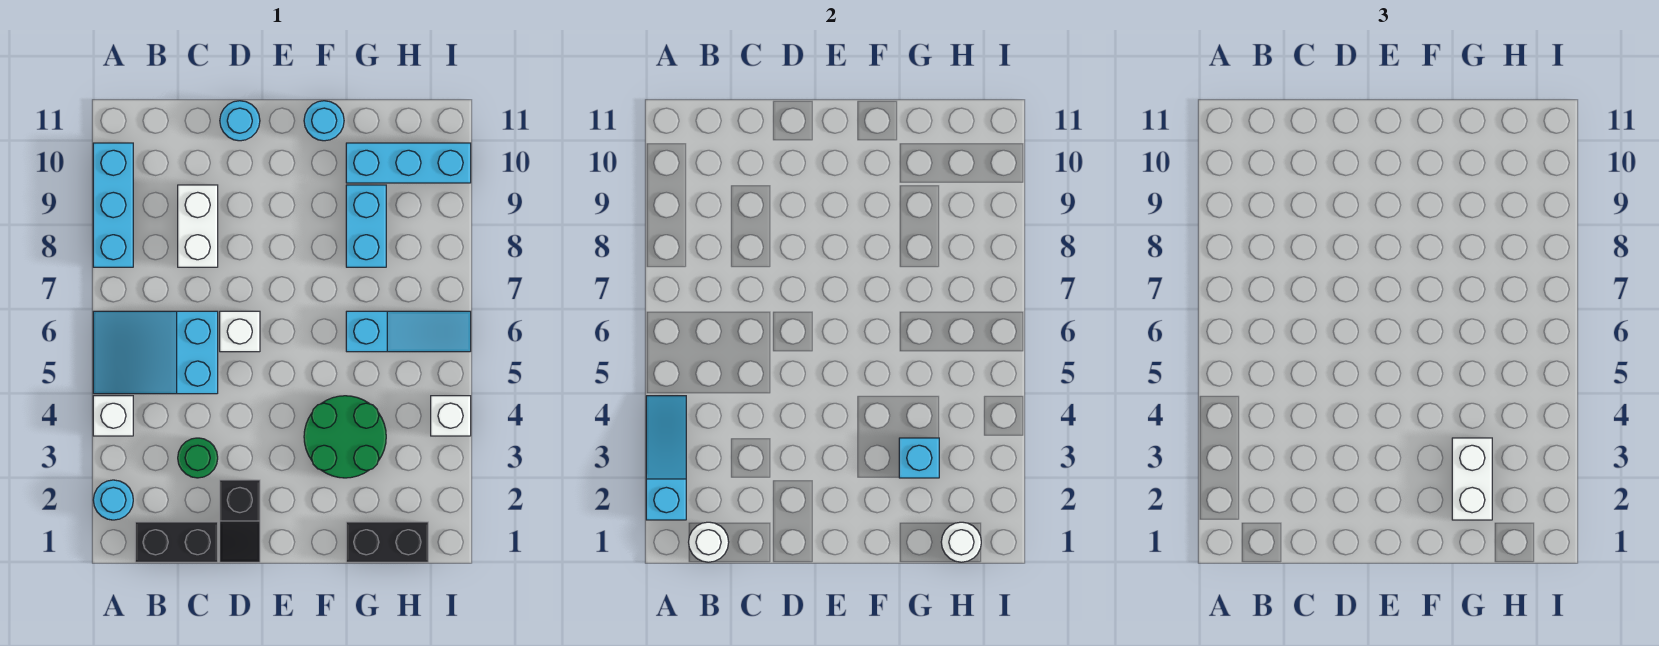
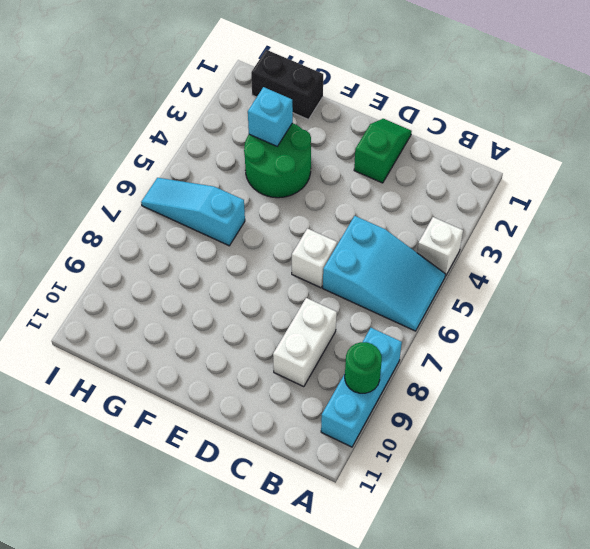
green round brick A9 level 2 -> green round brick C3 level 1
green slope D1:D2 level 1 top 2 -> black slope D1:D2 level 1 top 2
none -> cyan round brick A2 level 1
none -> black brick B1:C1 level 1
none -> cyan round brick D11 level 1

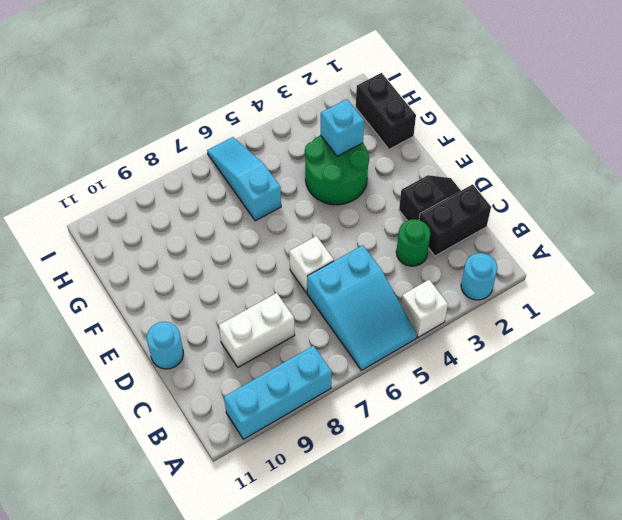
black brick C1:C2 level 1 -> black brick B1:C1 level 1
none -> cyan round brick F11 level 1
none -> cyan brick G8:G9 level 1
none -> cyan brick G10:I10 level 1

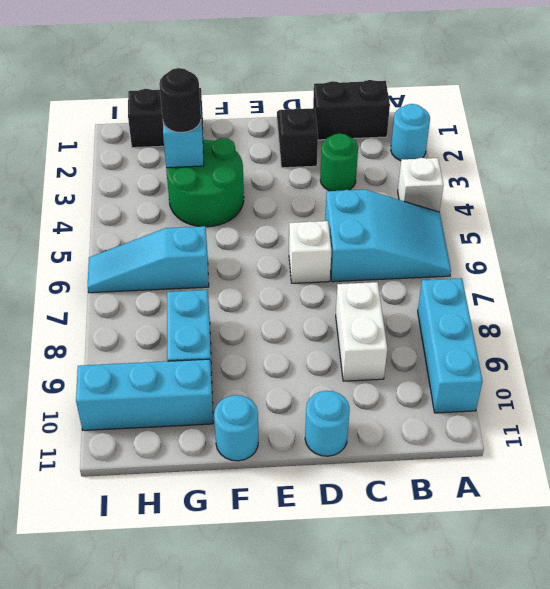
black round brick G3 level 3 -> white brick G2:G3 level 3
none -> white brick I4 level 1
none -> cyan slope A2:A4 level 2 top 2
none -> white round brick B1 level 2

